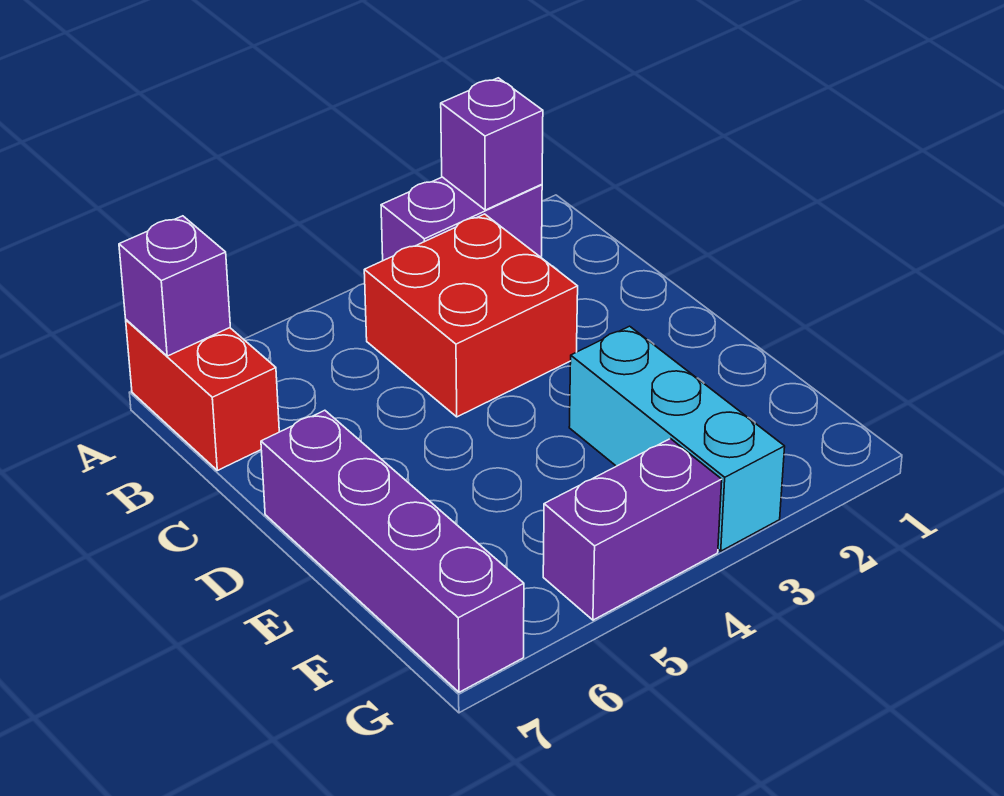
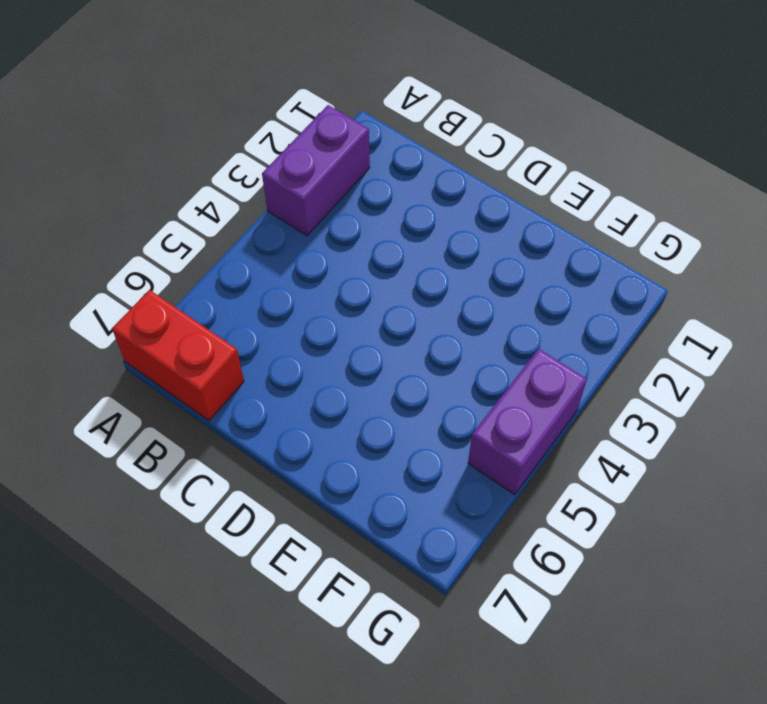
none -> red brick B3:C4 level 1
none -> purple brick D7:G7 level 1

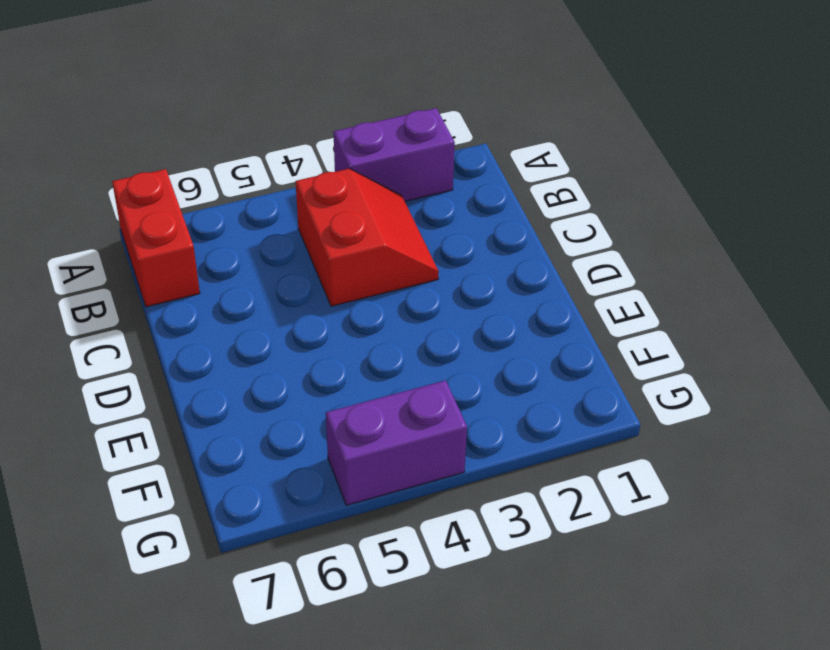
red slope B3:C4 level 1 top 4 -> red brick B3:C4 level 1
none -> purple brick D7:G7 level 1
none -> cyan brick E3:G3 level 1

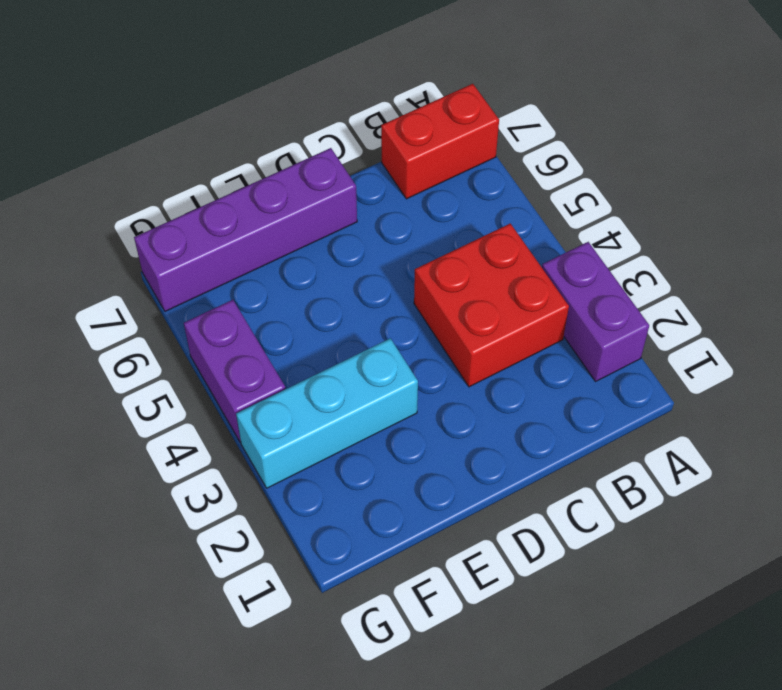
none -> purple brick A2 level 2
none -> purple brick A7 level 2

